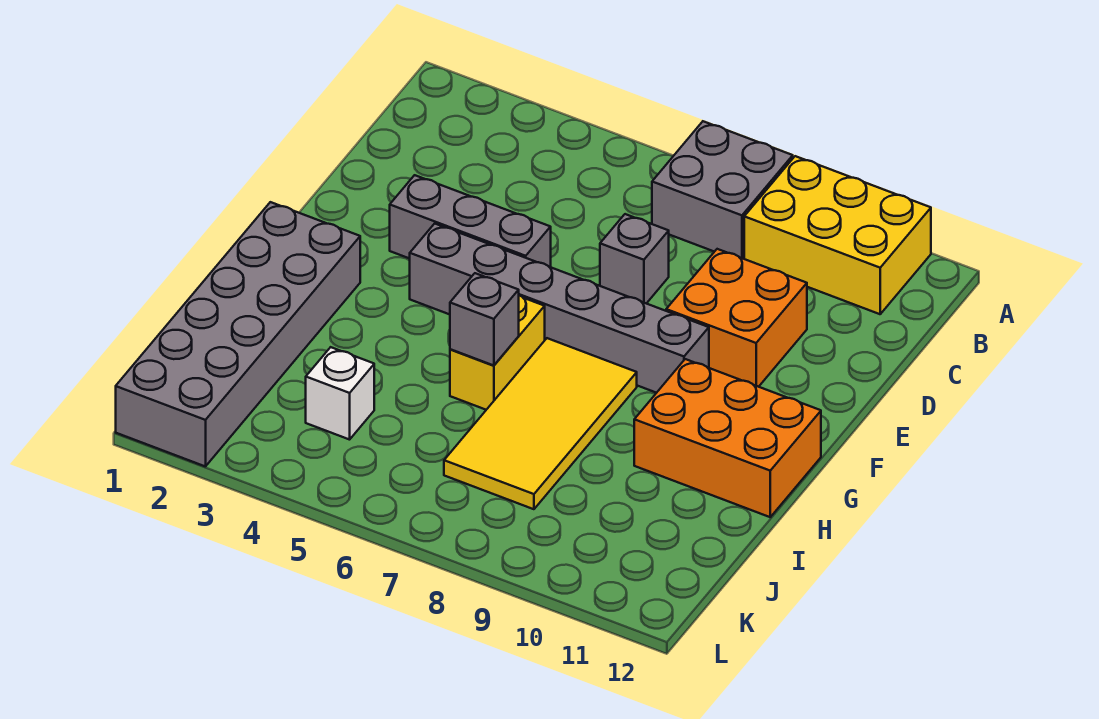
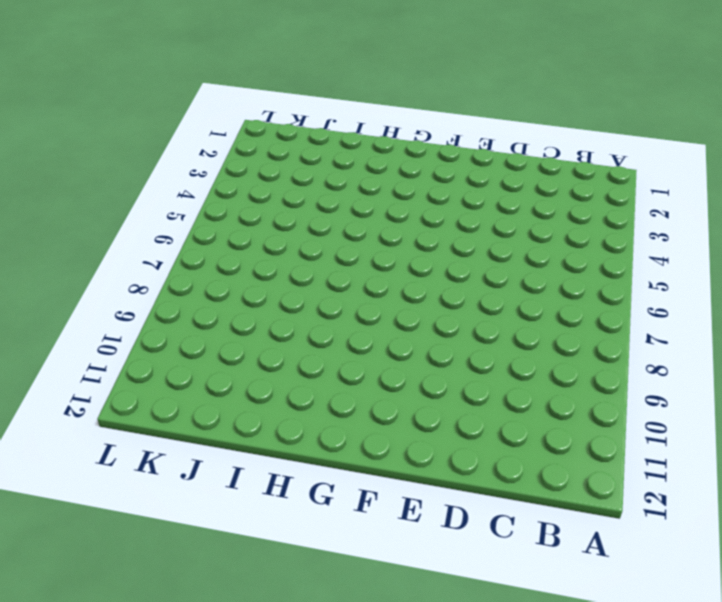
none -> grey brick A7:B8 level 1
none -> yellow brick A9:B11 level 1
none -> grey brick D7 level 1

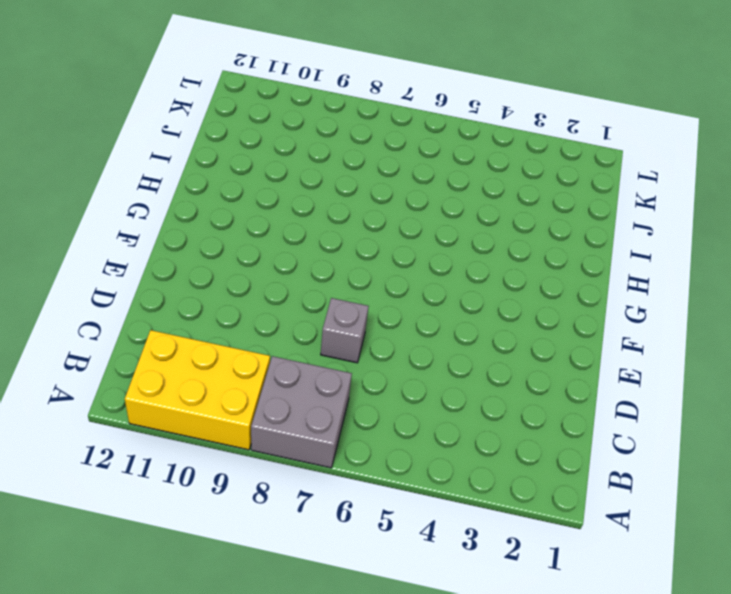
none -> orange brick D9:E10 level 1
none -> grey brick E3:E5 level 1
none -> grey brick F4:F9 level 1

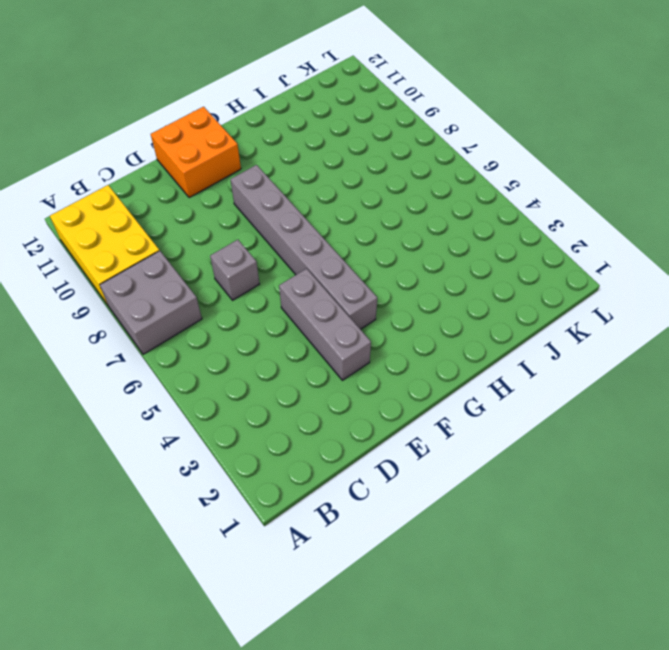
orange brick E11:F12 level 1 -> orange brick D9:E10 level 1
none -> grey brick G1:L2 level 1
none -> yellow brick G6:H6 level 1
none -> yellow tile G7:J8 level 1

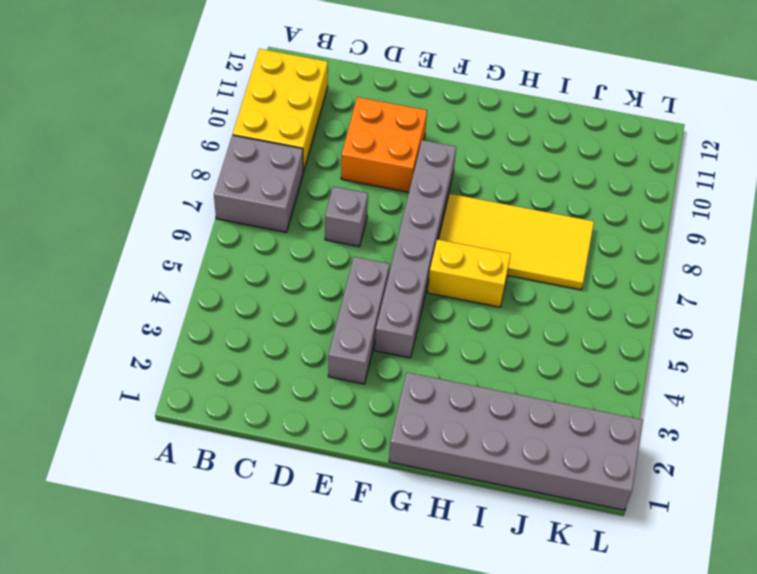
none -> orange brick G10:H12 level 1
none -> white brick J4 level 1
none -> grey brick H6 level 2

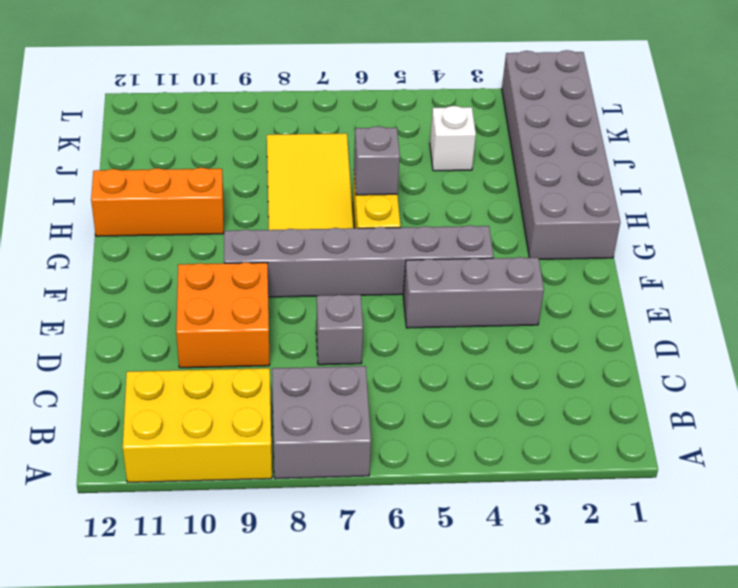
orange brick H10:H12 level 1 -> orange brick G10:H12 level 1

